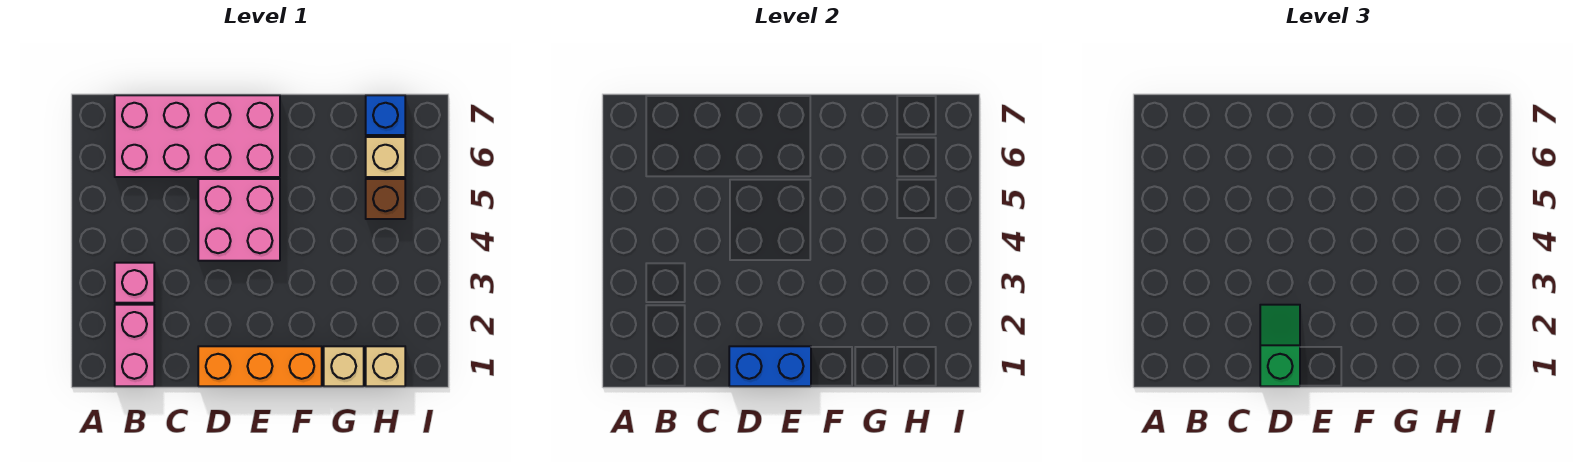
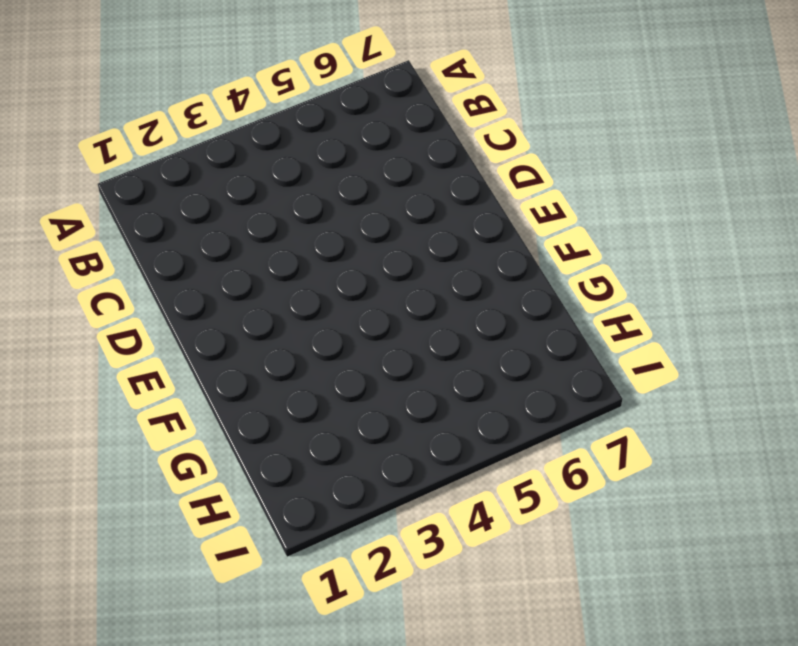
none -> pink brick B1:B2 level 1
none -> pink brick B3 level 1
none -> pink brick B6:E7 level 1

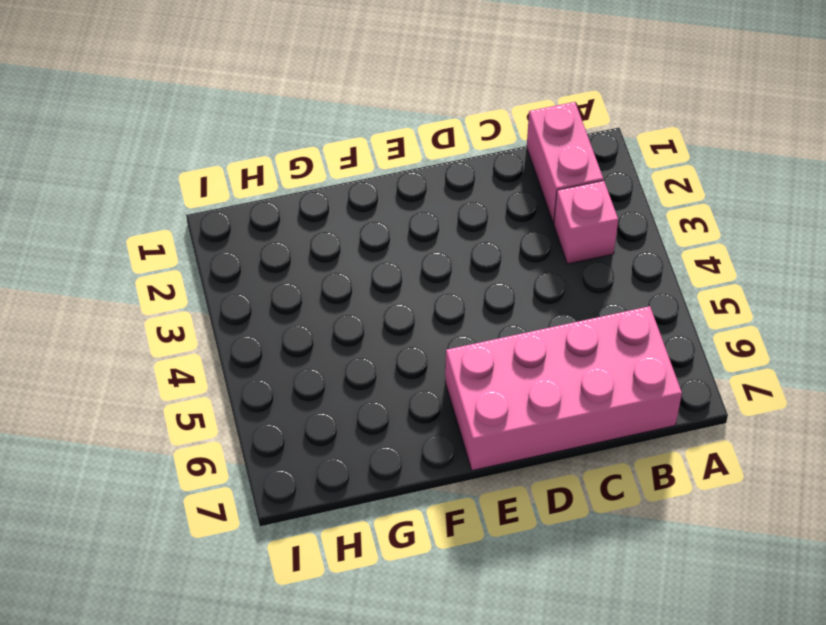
none -> orange brick D1:F1 level 1
none -> pink brick D4:E5 level 1
none -> tan brick G1 level 1

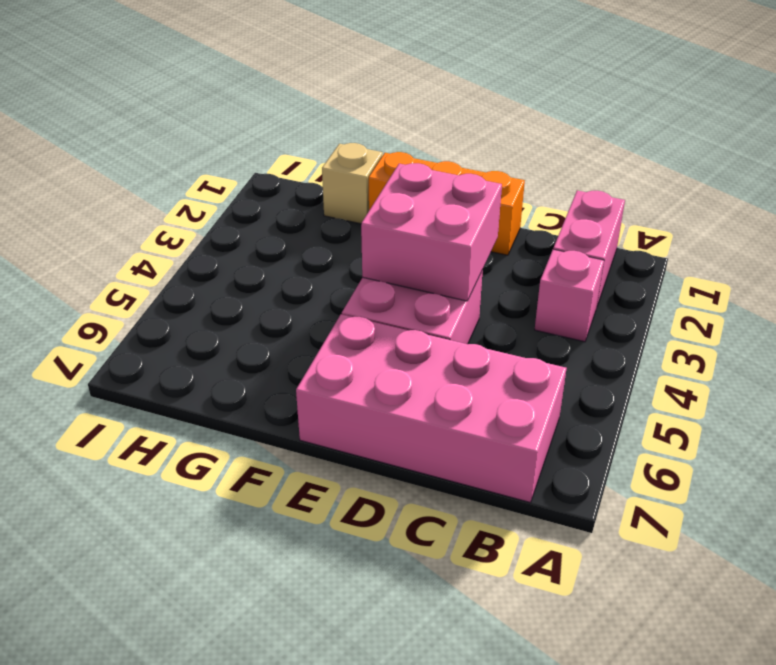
pink brick D3:E4 level 2 -> none
none -> tan brick H1 level 1
none -> brown brick H5 level 1
none -> tan brick H6 level 1

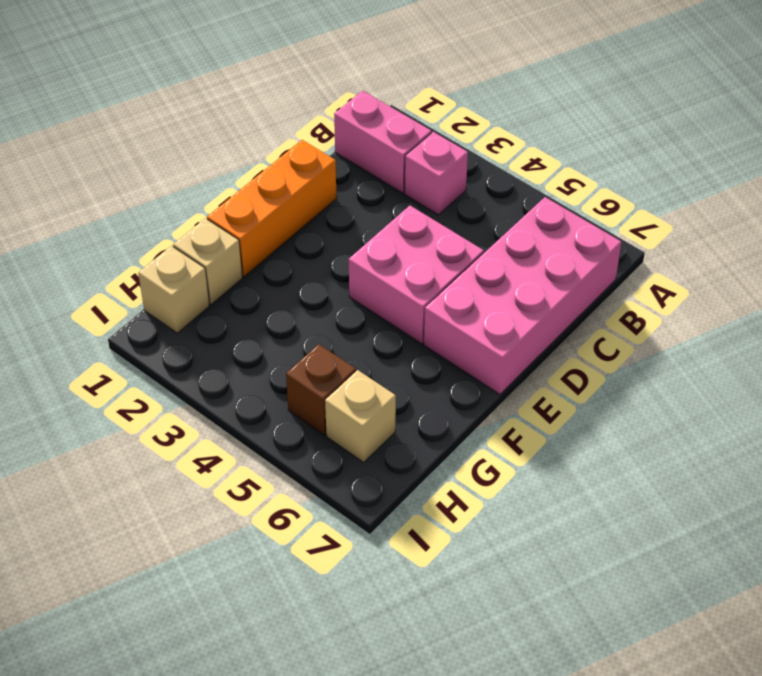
none -> blue brick H7 level 1
none -> blue brick D1:E1 level 2
none -> green slope D1:D2 level 3 top 1

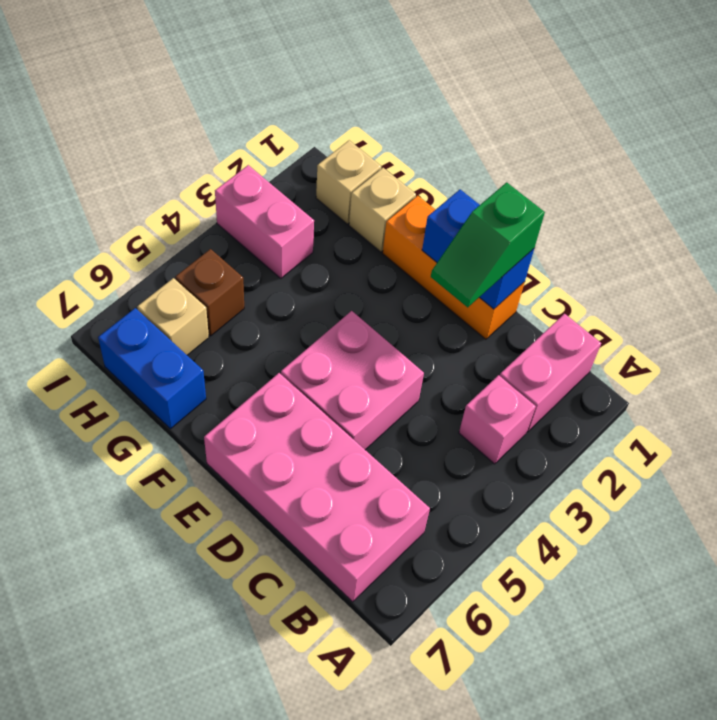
blue brick G7:H7 level 1 -> blue brick H7 level 1
pink brick H3:I3 level 1 -> none

